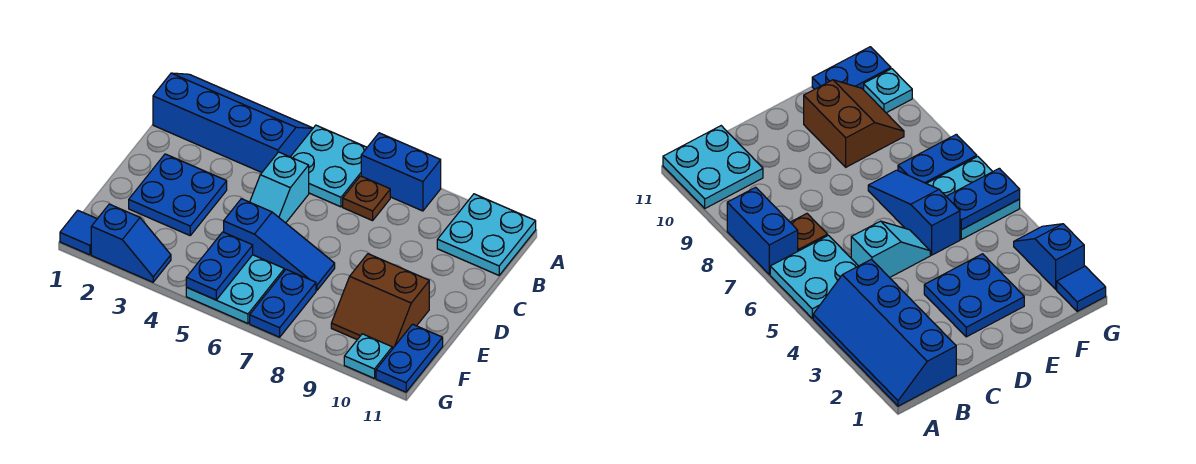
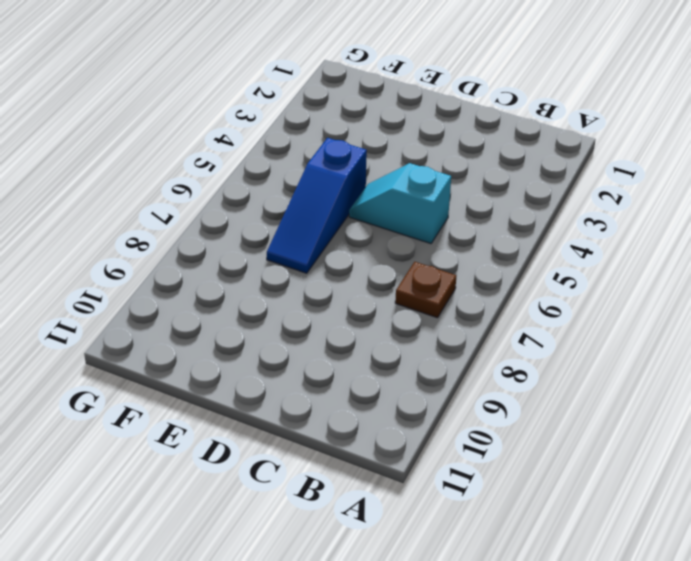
none -> blue slope A1:B4 level 1 top B
none -> cyan plate A5:B6 level 1
none -> blue brick A7:A8 level 1

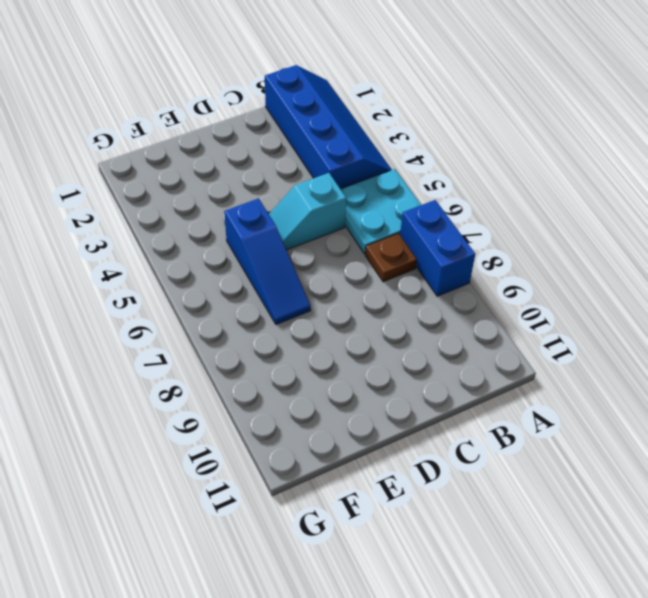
none -> cyan plate A10:B11 level 1
none -> blue plate D2:E3 level 1
none -> brown slope E9:F10 level 1 top E

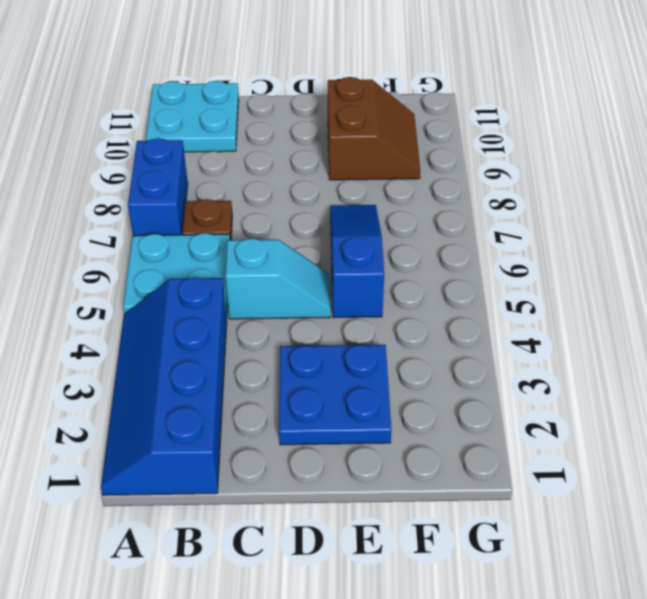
none -> cyan plate F5:G6 level 1
none -> blue plate F7:G7 level 1
none -> blue plate F11:G11 level 1

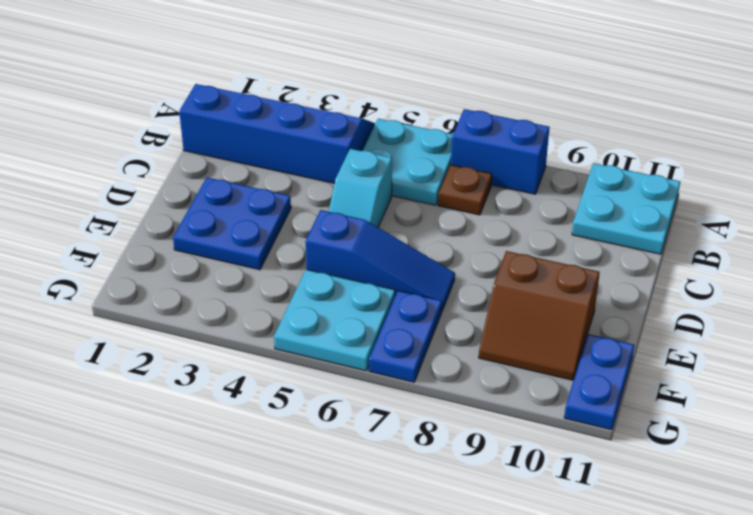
none -> blue tile G1 level 1
none -> blue slope G2:G3 level 1 top 2
none -> cyan plate G10 level 1

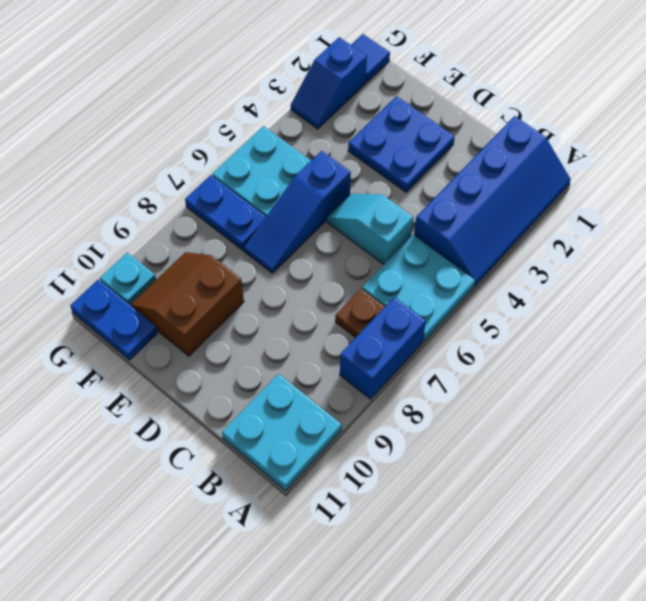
none -> blue plate F5:G5 level 2

